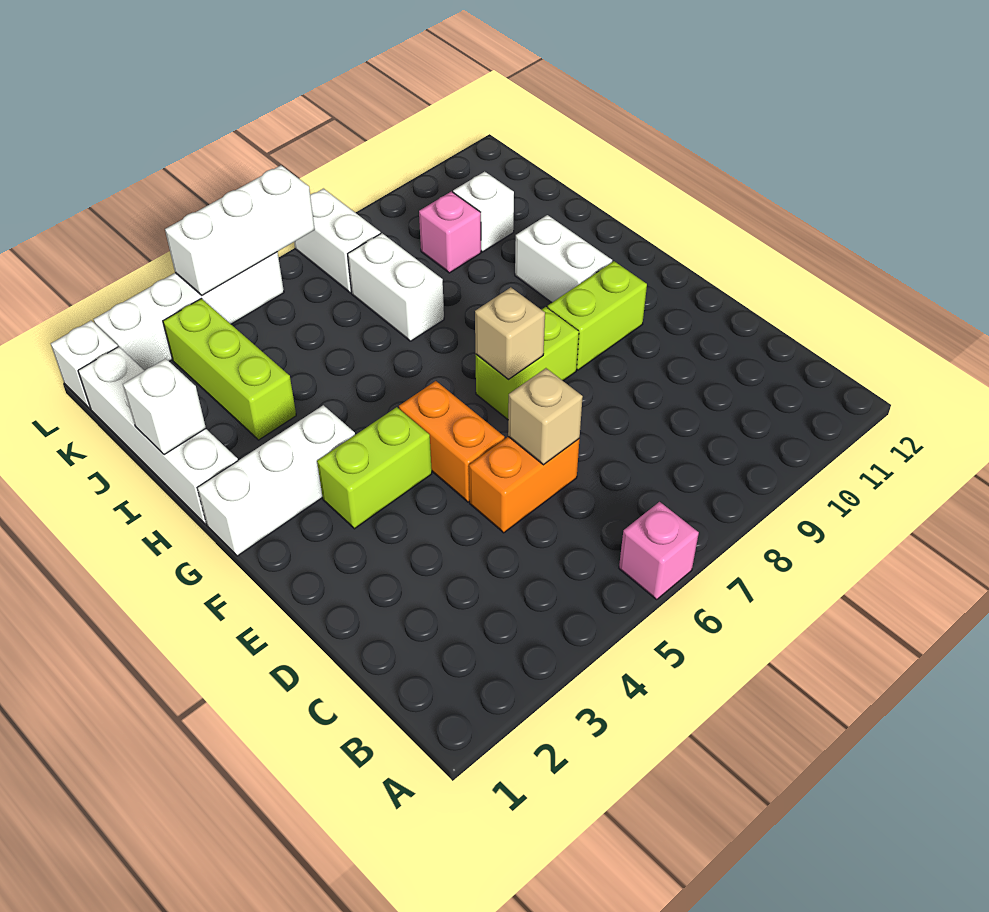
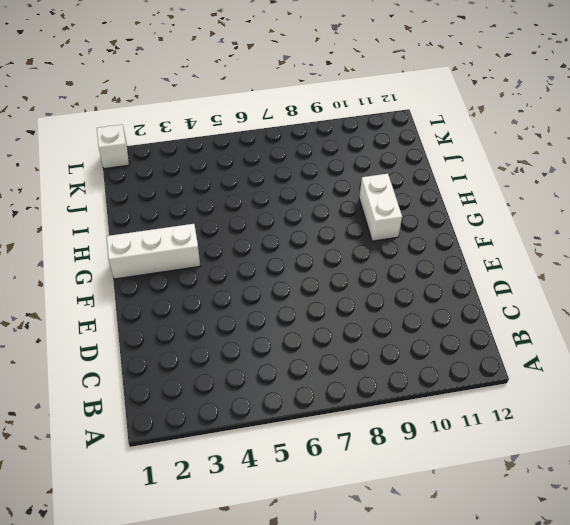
none -> pink brick A6 level 1
none -> orange brick D5:D6 level 1
none -> orange brick E5:F5 level 1

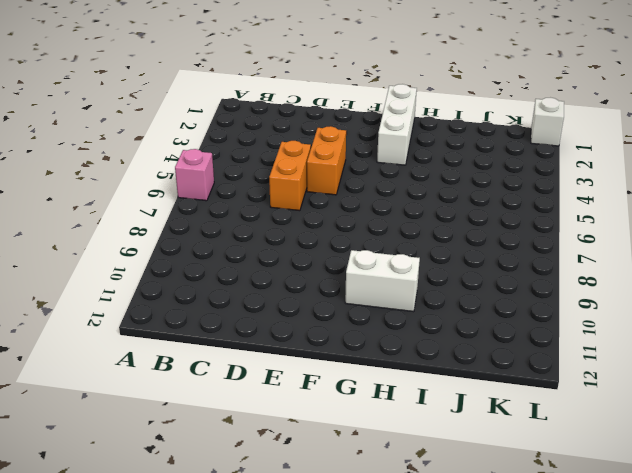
orange brick E4:E5 level 1 -> orange brick E5:F5 level 1
none -> lime brick F3:F4 level 1
none -> lime brick F7:F8 level 1
none -> lime brick F9:F10 level 1

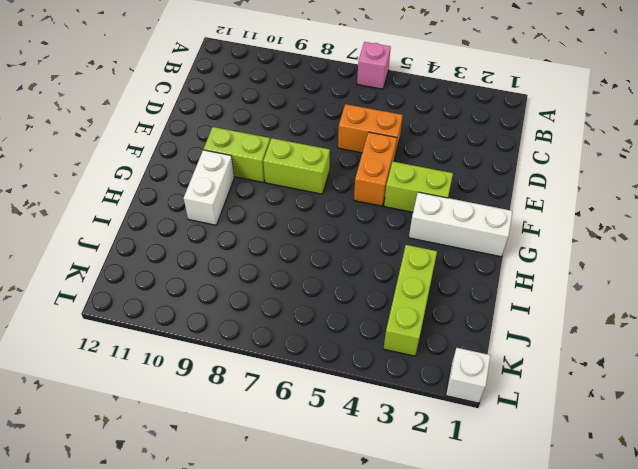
none -> white brick H1:K1 level 1
none -> white brick I7:J7 level 1
none -> pink brick J9 level 1

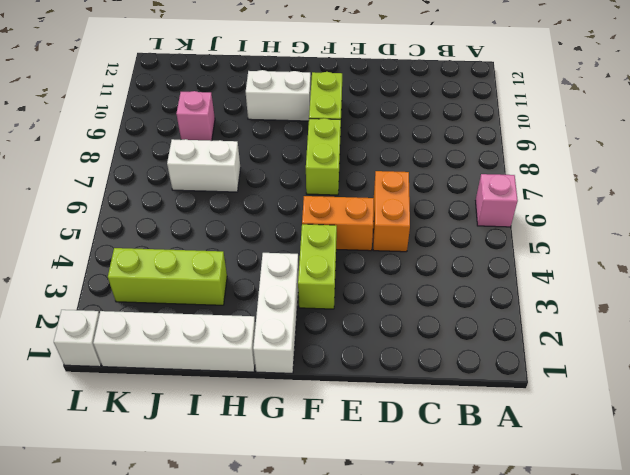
none -> white brick J10 level 1
none -> white brick K7:L7 level 1
none -> white brick L2:L5 level 1

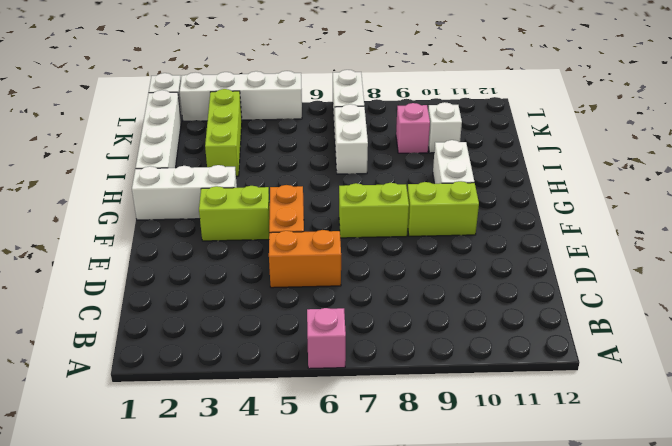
none -> tan brick D6 level 2
none -> tan brick F7 level 2
none -> white brick I1 level 2

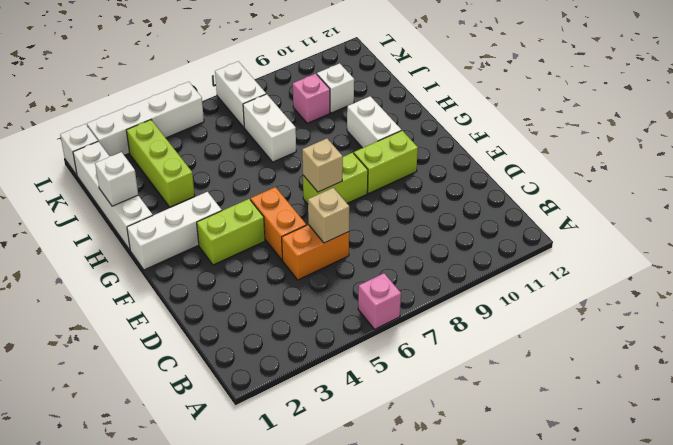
none -> white brick L4:L6 level 2

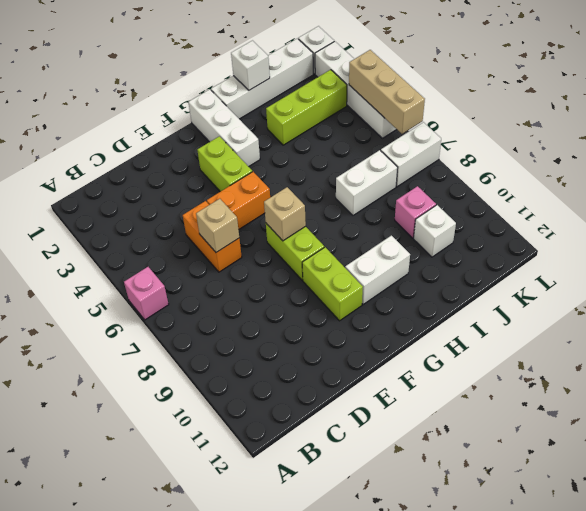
tan brick L4:L6 level 2 -> white brick L4:L6 level 2

